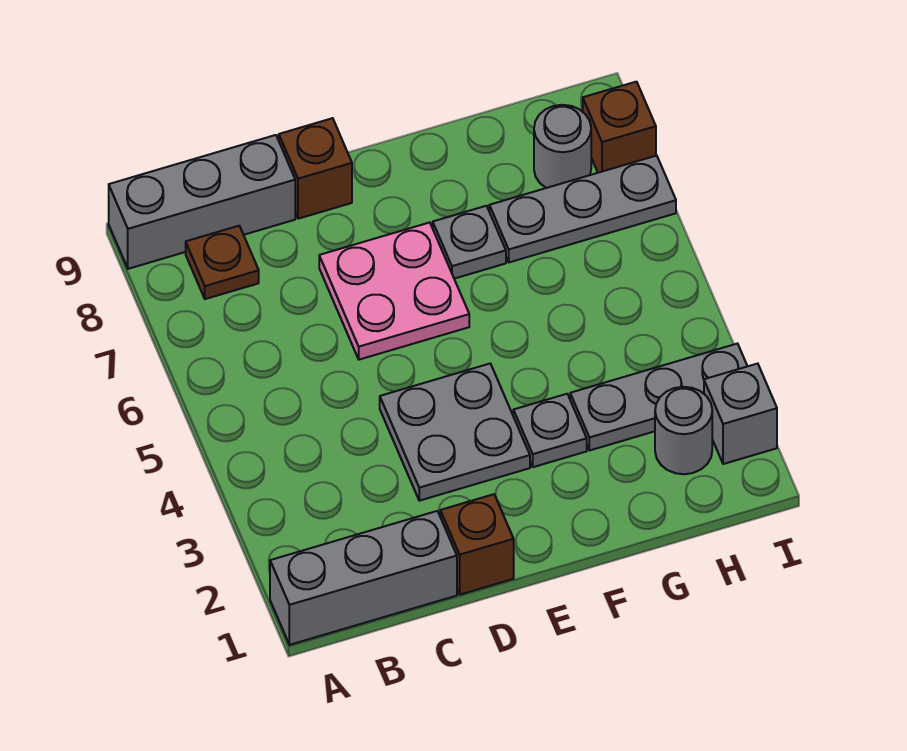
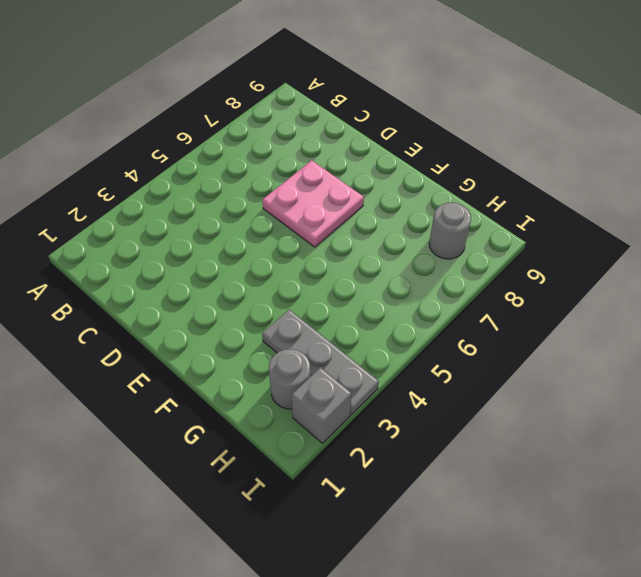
none -> grey brick A1:C1 level 1
none -> grey brick A9:C9 level 1
none -> brown plate B8 level 1

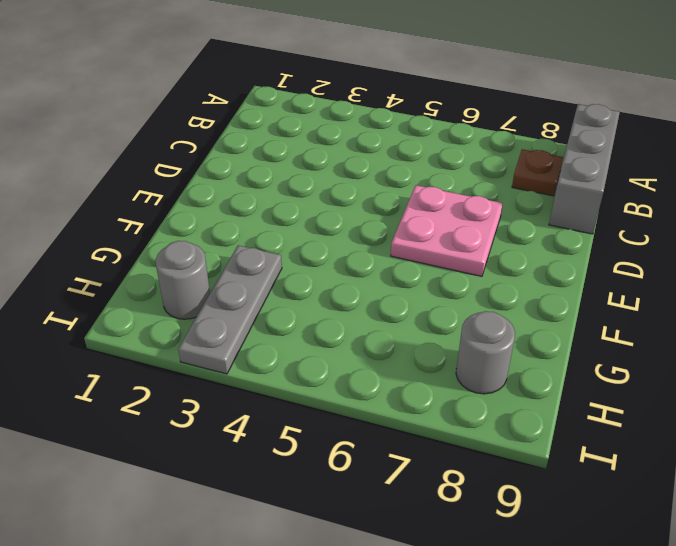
none -> grey brick A1:C1 level 1
none -> brown brick D1 level 1
none -> grey plate D3:E4 level 1

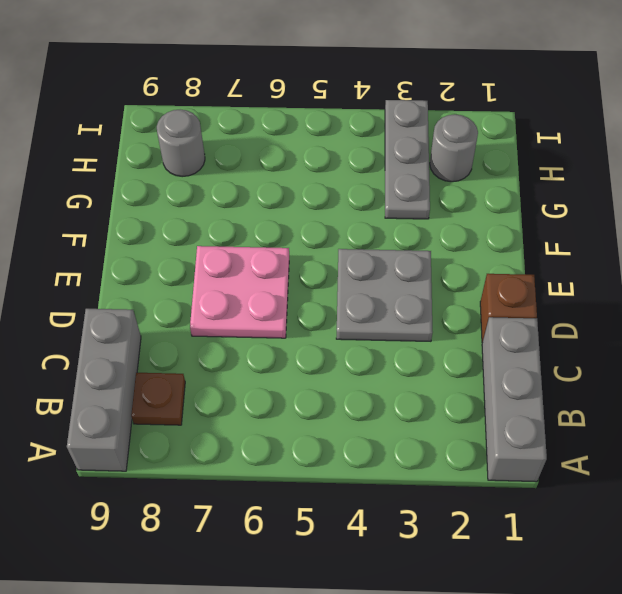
none -> brown brick D9 level 1
none -> grey plate F3 level 1
none -> grey plate F7 level 1

